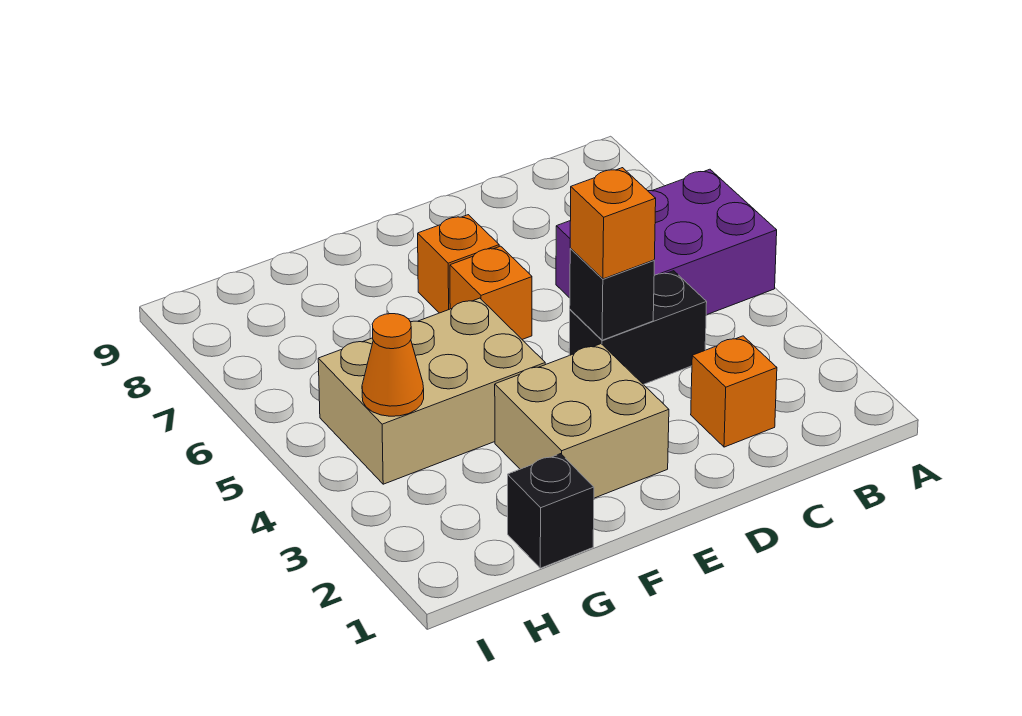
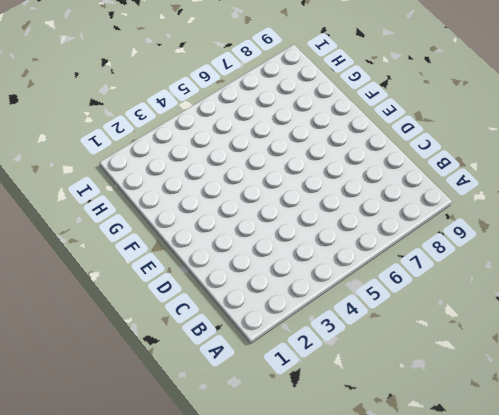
none -> purple brick A5:C6 level 1
none -> orange brick C2 level 1

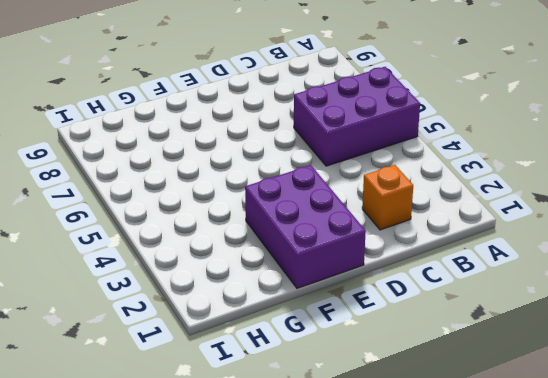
purple brick E1:F3 level 1 -> tan brick E2:F3 level 1
none -> black brick C4:D4 level 1
none -> orange brick E6 level 1

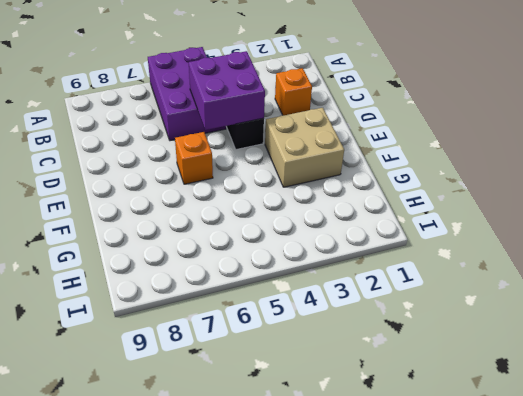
purple brick C4:D5 level 2 -> black brick D4 level 2
none -> orange brick E7 level 1
none -> tan brick F4:H5 level 1

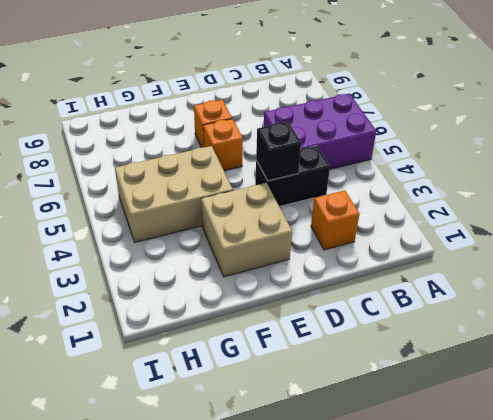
none -> black brick G1 level 1
none -> orange cone H4 level 2

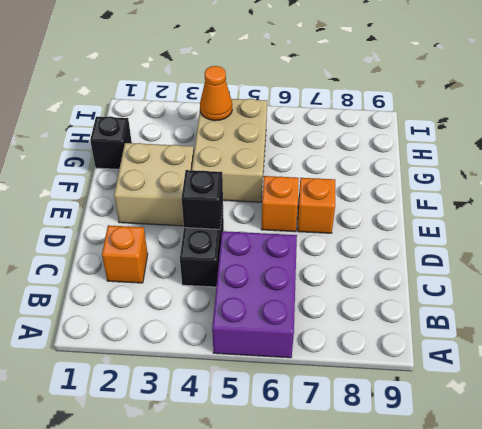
none -> orange brick D4 level 3

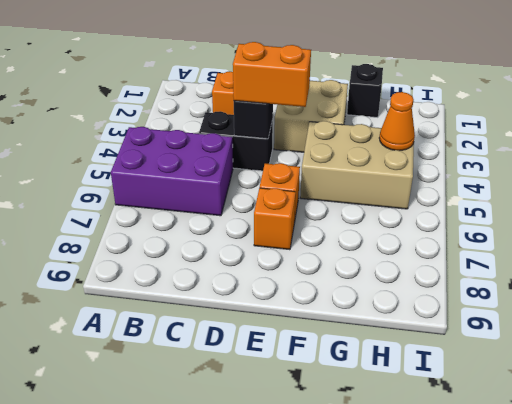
orange brick D4:E4 level 3 -> orange brick D4 level 3

